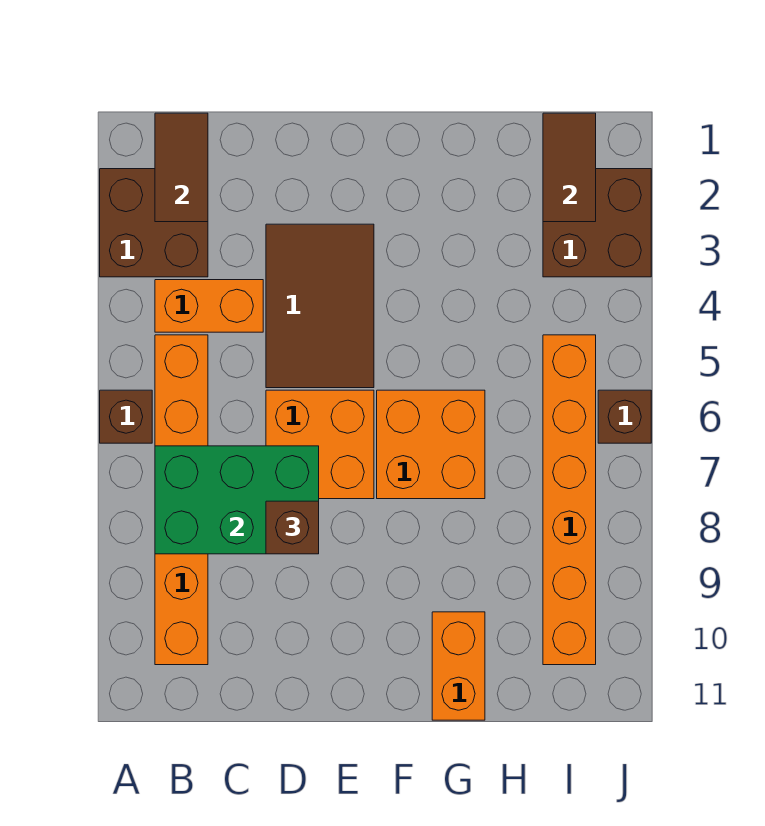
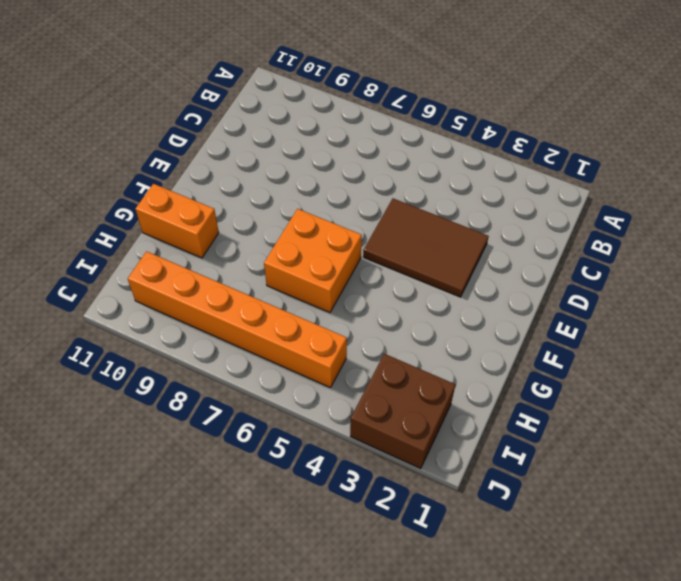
none -> brown brick A2:B3 level 1
none -> brown brick A6 level 1
none -> orange brick B4:C4 level 1

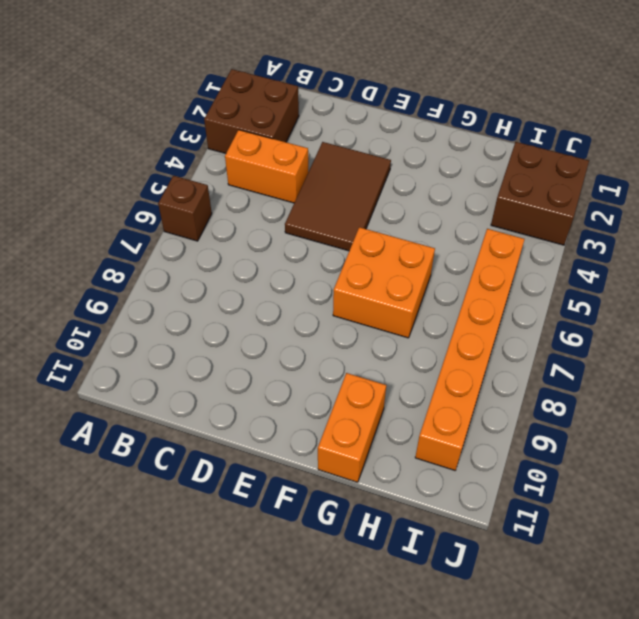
none -> orange brick B5:B10 level 1
none -> orange brick D6:E7 level 1
none -> brown brick J6 level 1

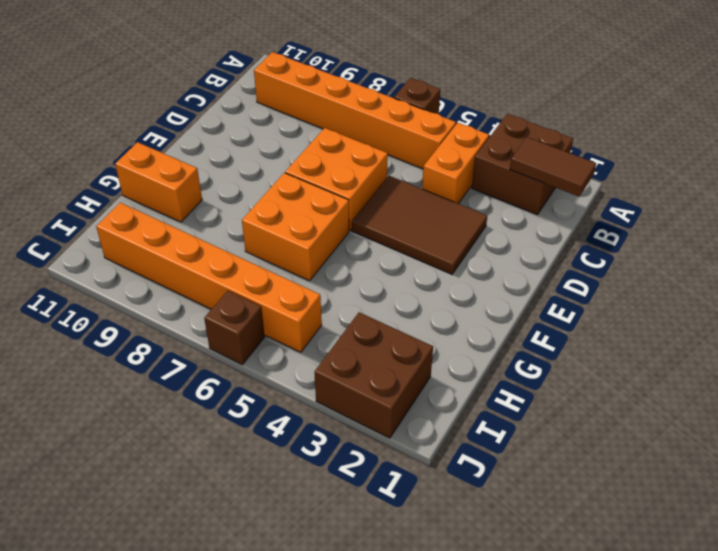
none -> green brick B7:D8 level 2
none -> brown tile I1:I2 level 2
none -> brown brick D8 level 3

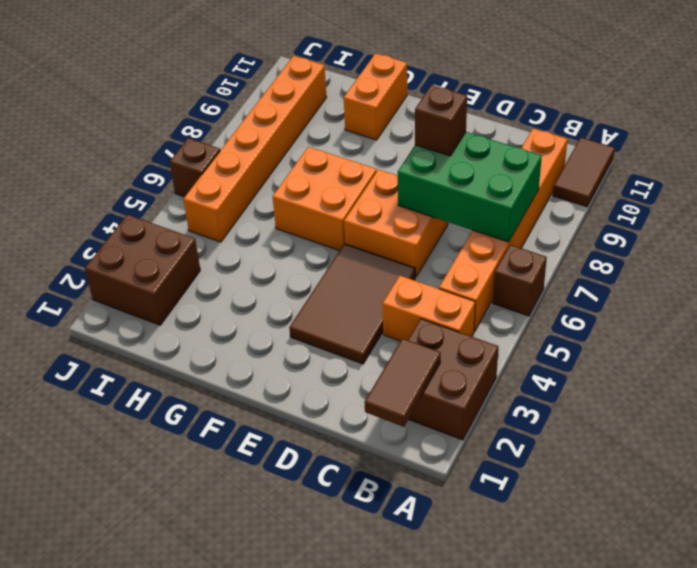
brown tile A10:A11 level 1 -> brown tile I1:I2 level 2

